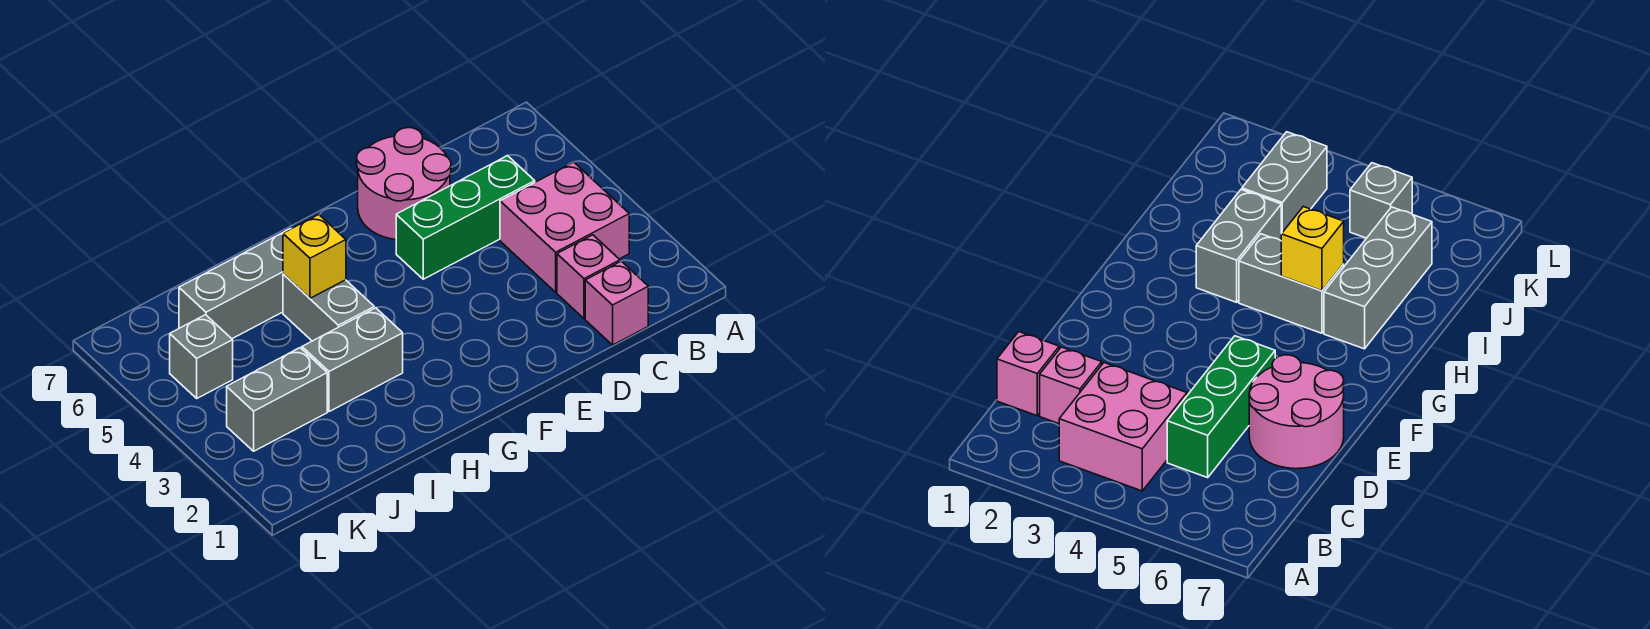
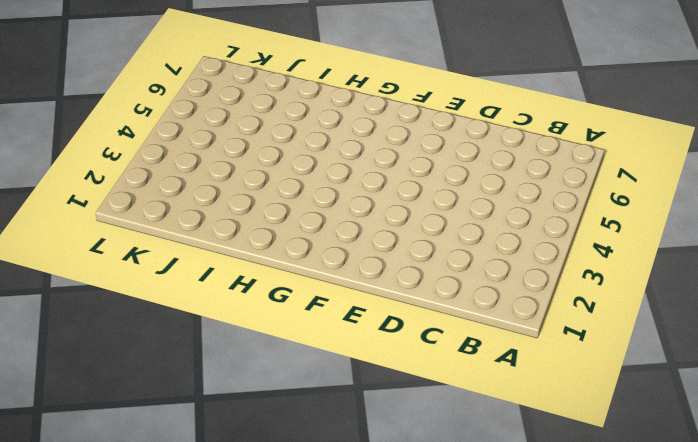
none -> pink brick B3:C4 level 1
none -> pink brick C1 level 1

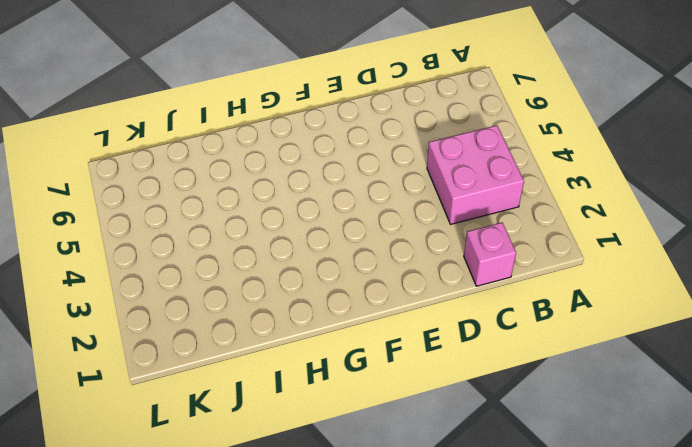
none -> pink brick C2 level 1
none -> green brick C5:E5 level 1

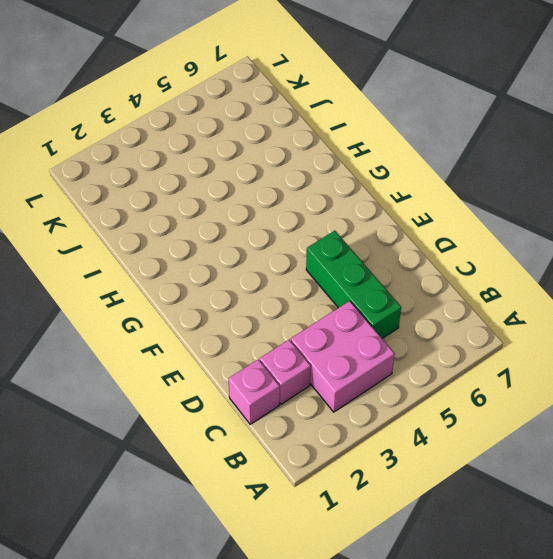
none -> pink round brick D6:E7 level 1
none -> grey brick H3:I3 level 1

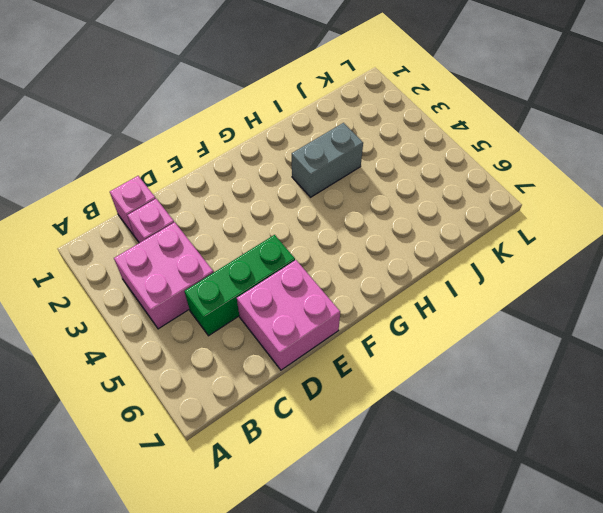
pink brick D6:E7 level 1 -> pink round brick D6:E7 level 1
none -> grey brick H4:H5 level 1
none -> grey brick H6:J6 level 1

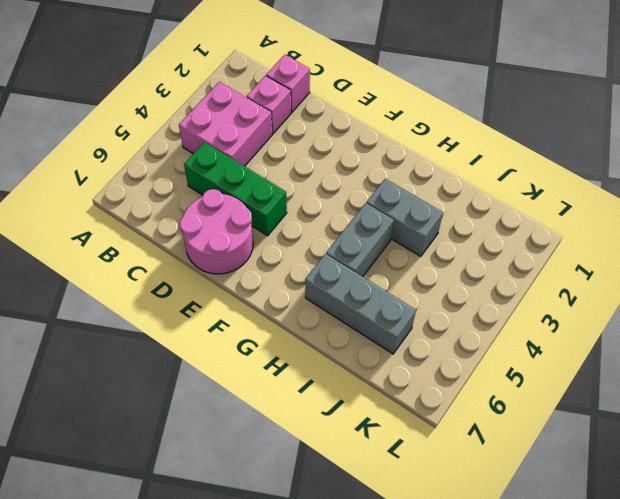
none -> grey brick J3:K3 level 1
none -> grey brick K5 level 1

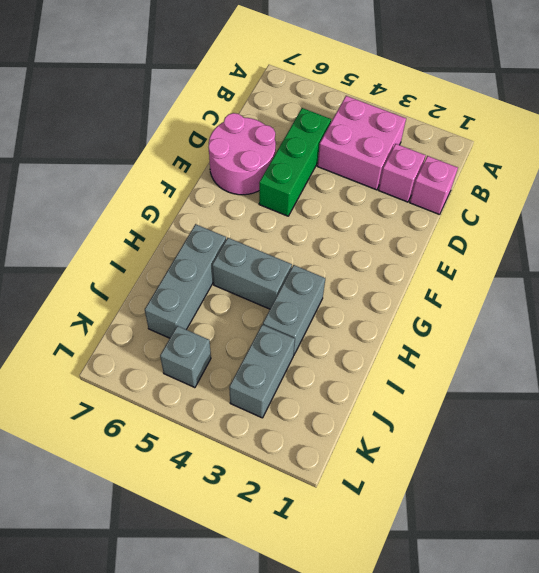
none -> yellow brick H5 level 2

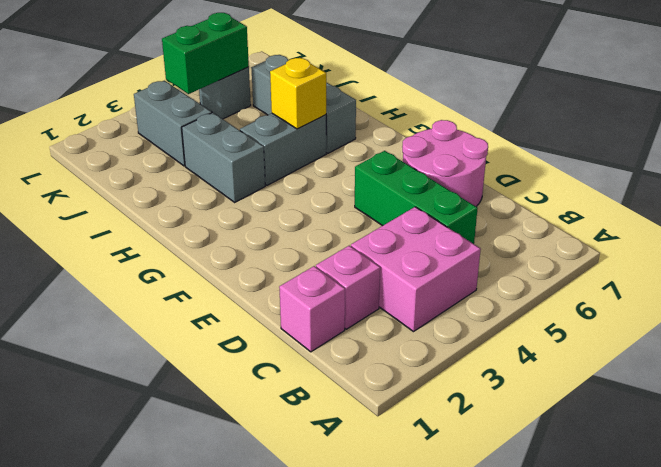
green brick K4:K5 level 2 -> none

